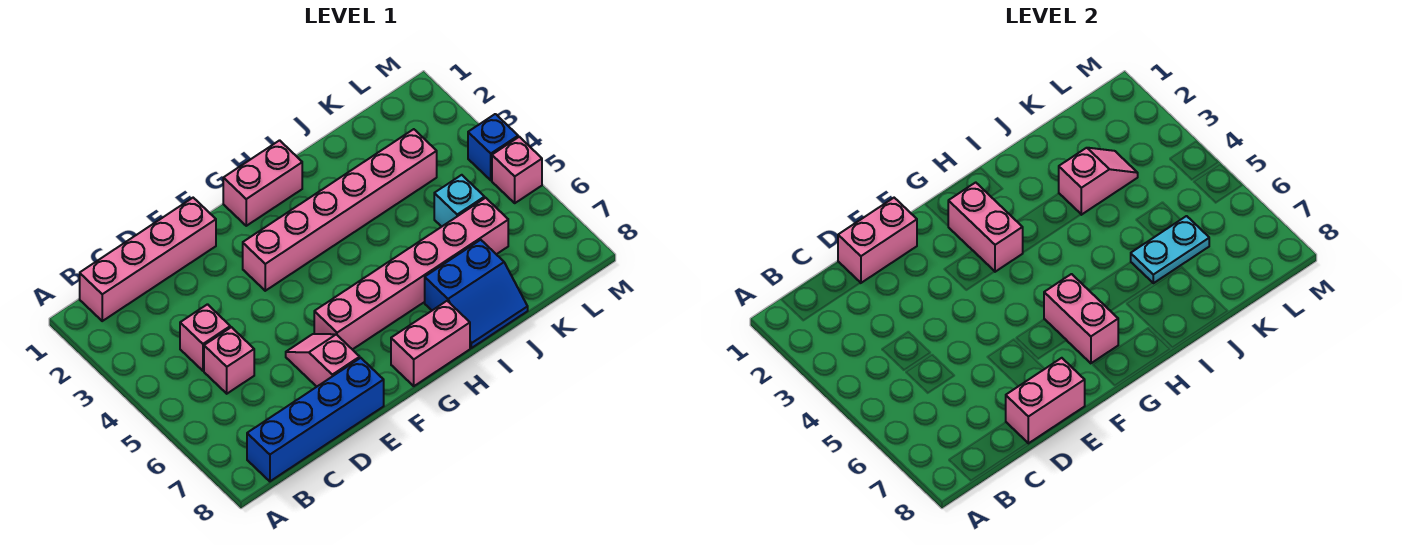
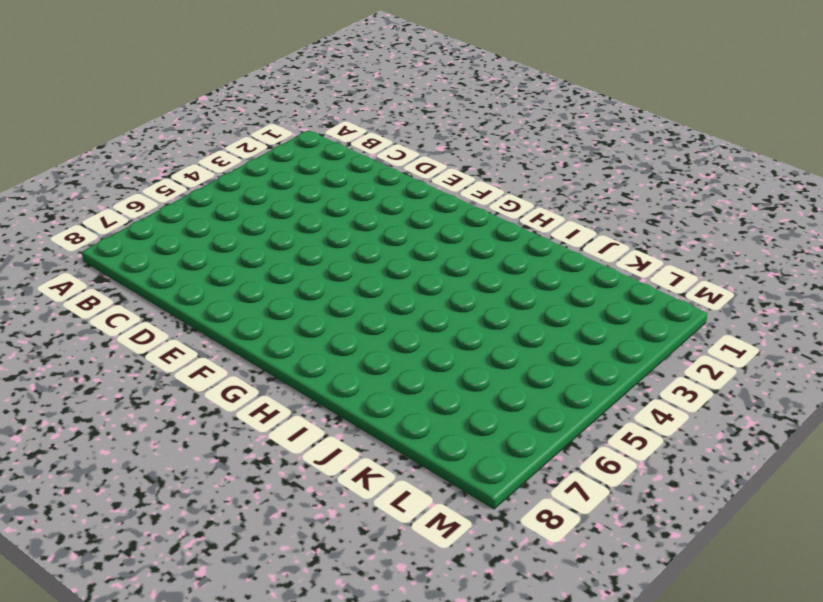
none -> pink brick B1:E1 level 1
none -> blue brick B8:E8 level 1
none -> pink brick C4 level 1

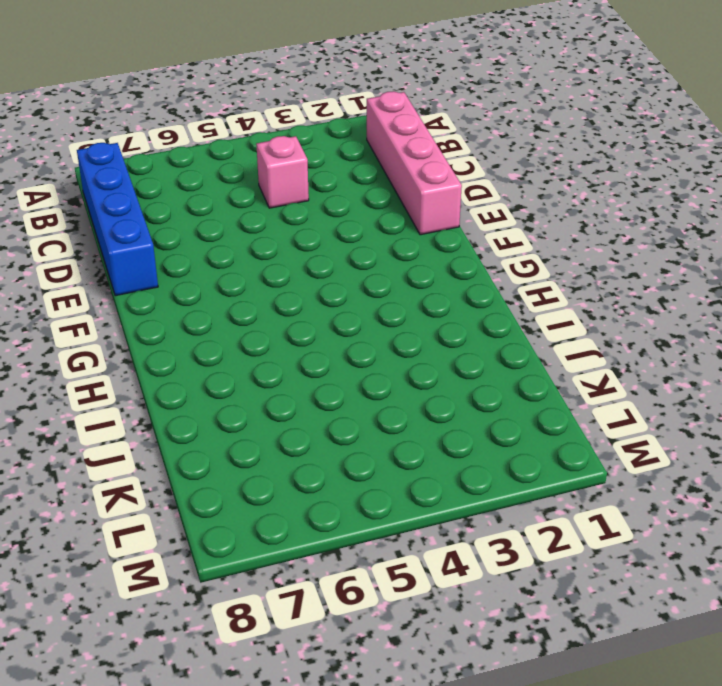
none -> pink brick C5 level 1
none -> pink slope E6:E7 level 1 top 7
none -> pink brick F3:K3 level 1

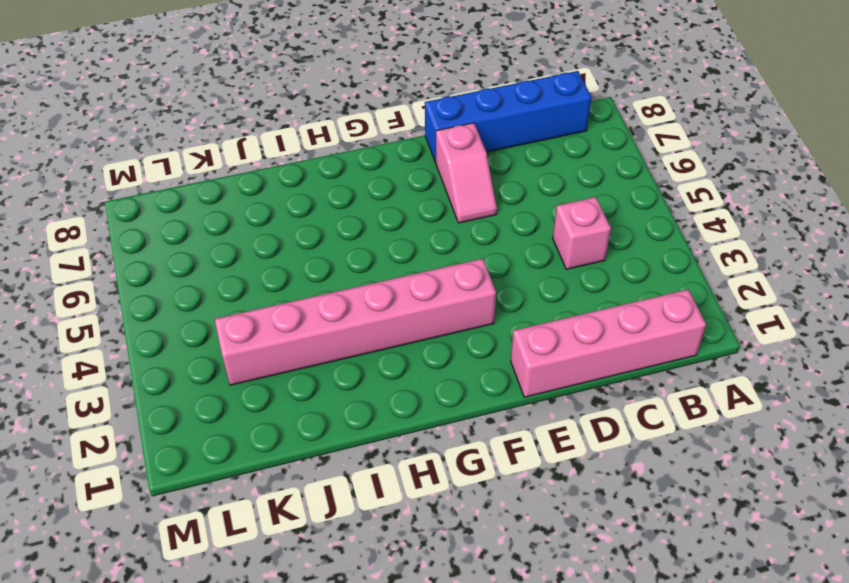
none -> pink brick C5 level 1
none -> pink brick F6:K6 level 1
none -> pink brick G1:H1 level 1

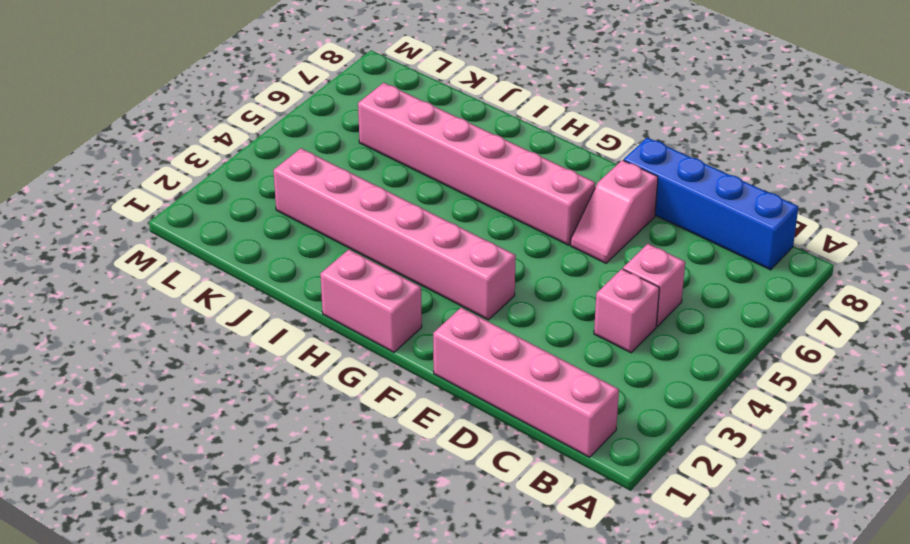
none -> pink brick G8:H8 level 1
none -> blue slope I7:J8 level 1 top 7
none -> cyan brick K5 level 1

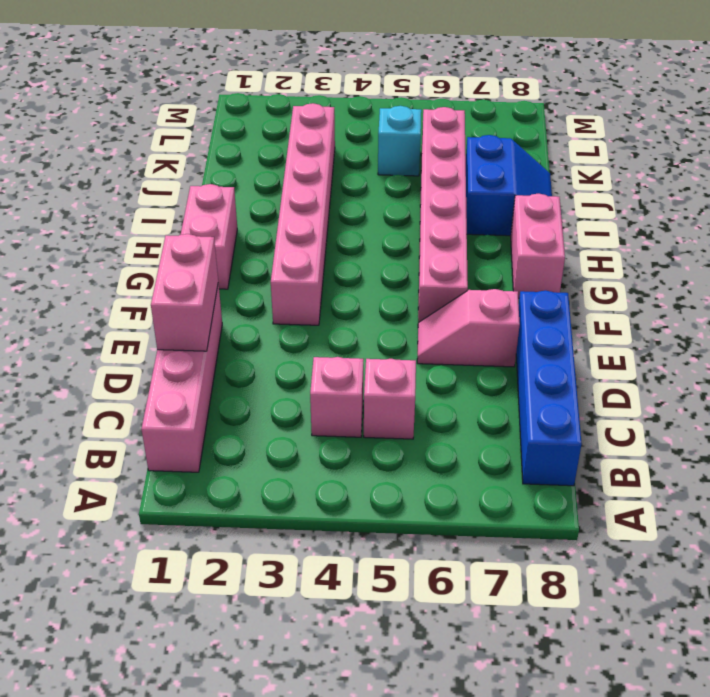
none -> blue brick M4 level 1
none -> pink brick M5 level 1
none -> pink brick D8:E8 level 2

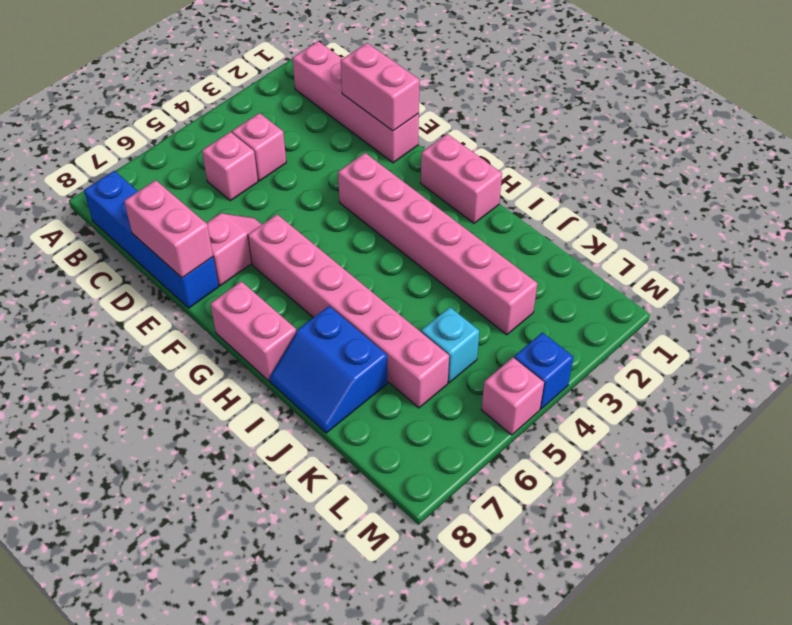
none -> pink brick G2:G3 level 2
none -> pink brick G6:G7 level 2
none -> pink slope J3:K3 level 2 top J

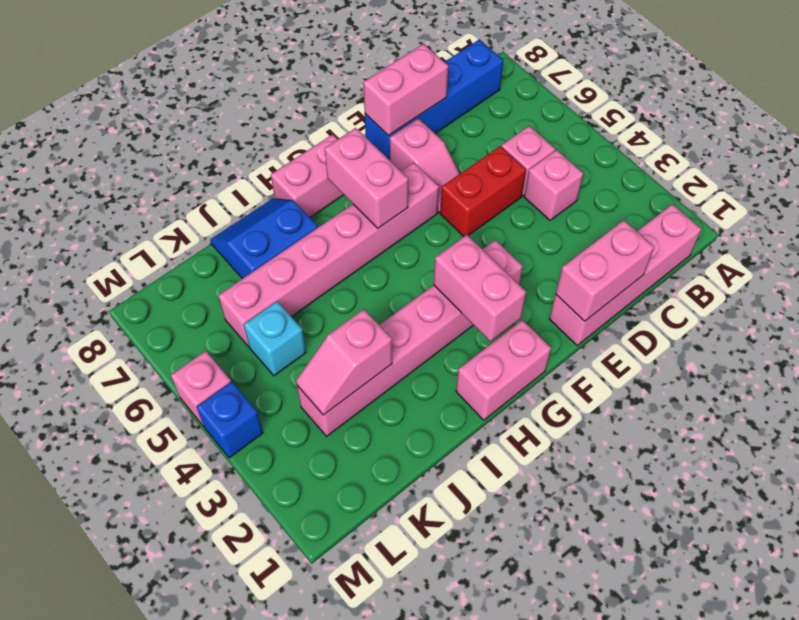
red brick D5:E5 level 1 -> none
none -> cyan plate J6:K6 level 2

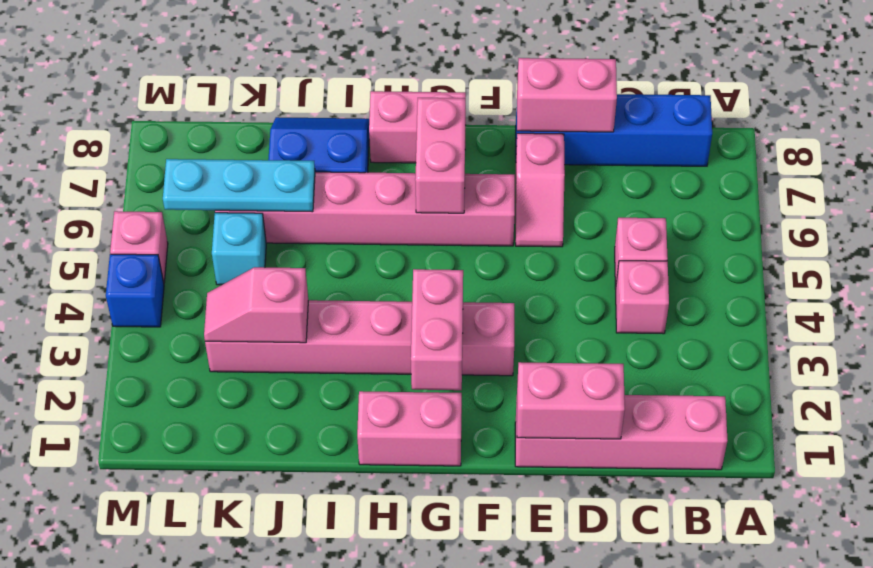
cyan plate J6:L6 level 2 -> cyan plate J6:K6 level 2

